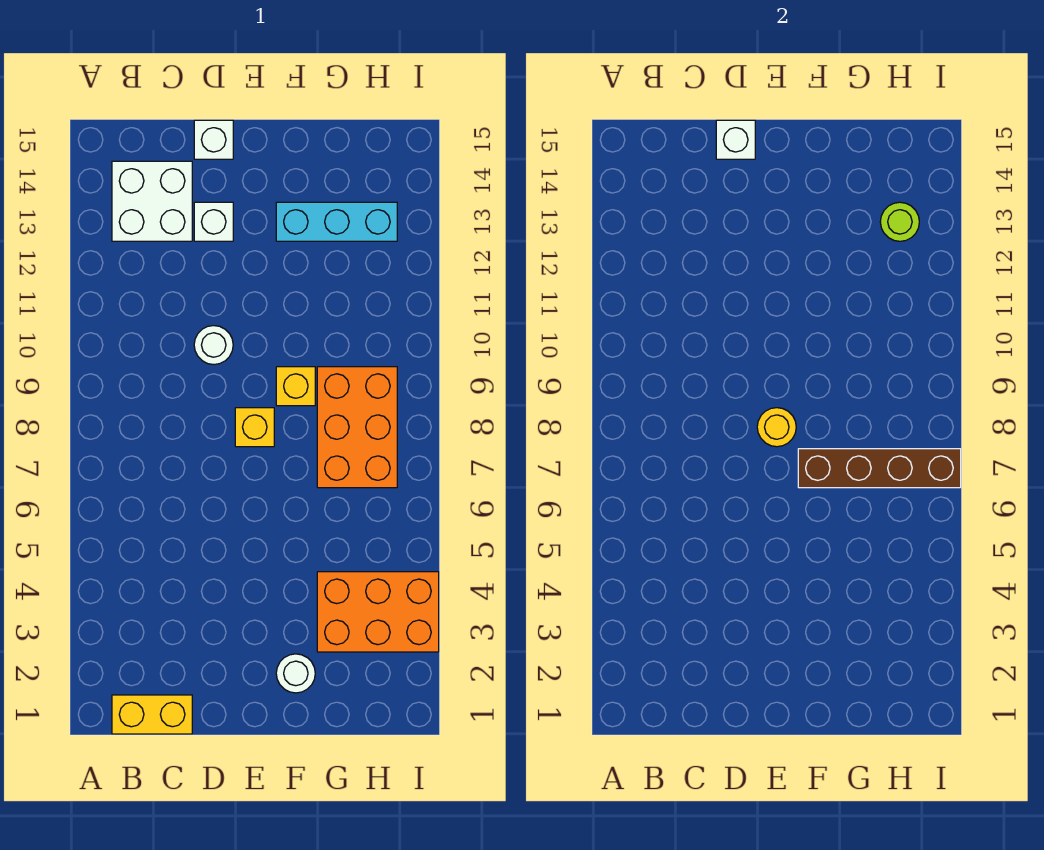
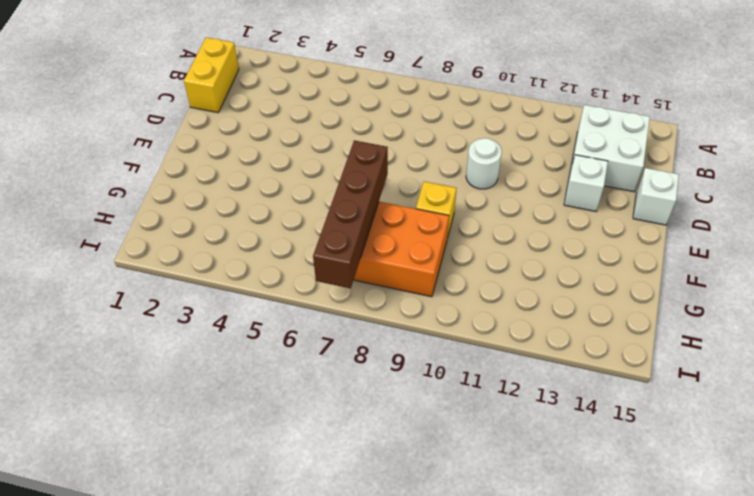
none -> yellow brick E8 level 1
none -> white round brick F2 level 1
none -> cyan brick F13:H13 level 1

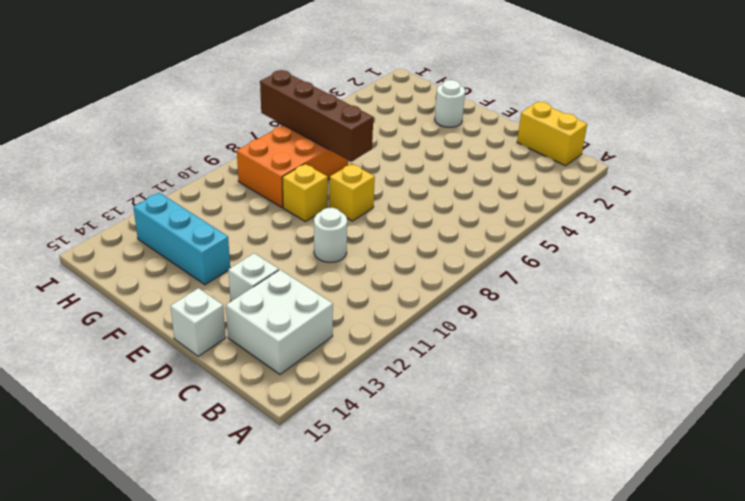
none -> orange brick G3:I4 level 1
none -> white brick D15 level 2
none -> yellow round brick E8 level 2

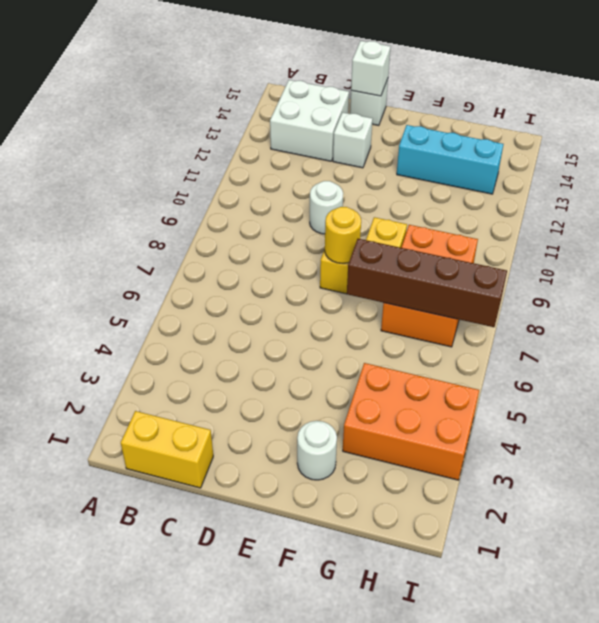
none -> lime round brick H13 level 2

